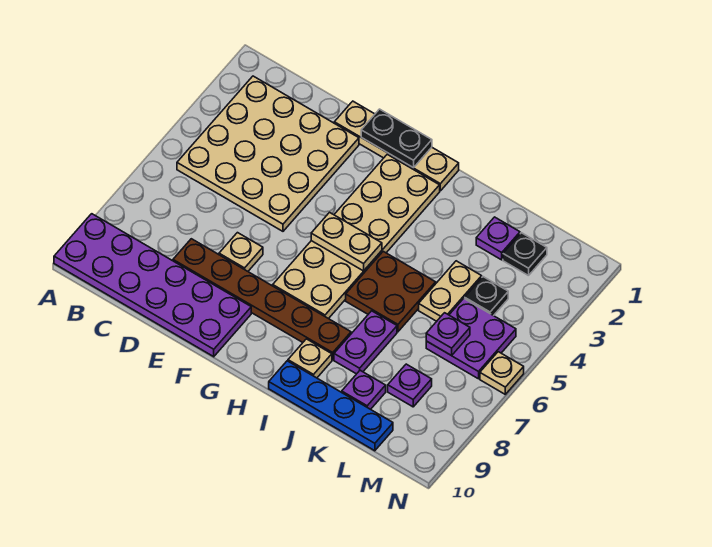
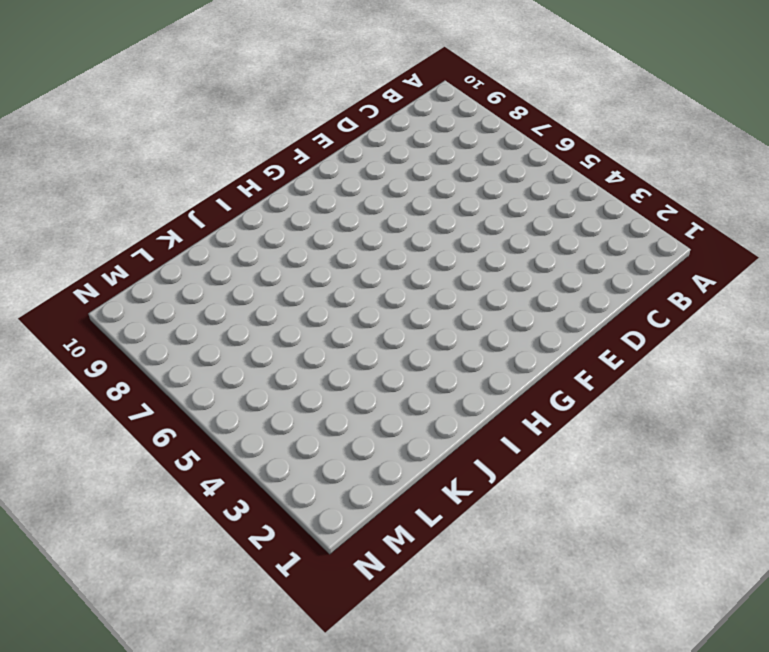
none -> purple plate A9:F10 level 1
none -> tan plate B2:E5 level 1
none -> brown plate D8:I8 level 1

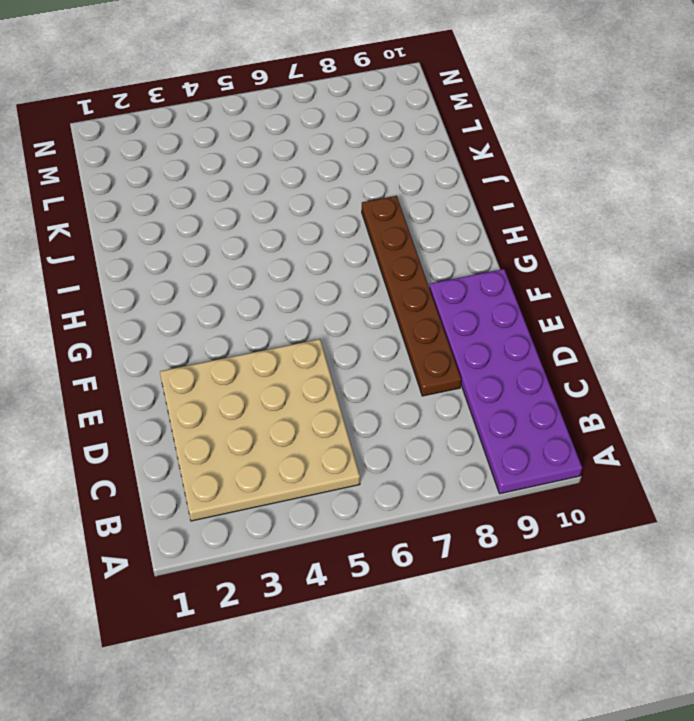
none -> tan plate E1:H1 level 1
none -> tan plate E7 level 1
none -> tan plate G2:H7 level 1

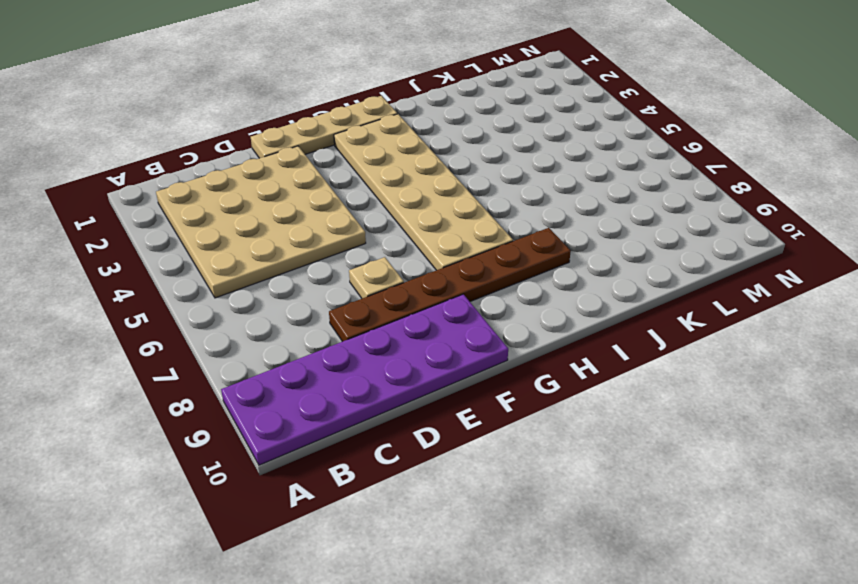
none -> brown plate I5:J6 level 1
none -> tan plate I9 level 1
none -> blue plate I10:L10 level 1

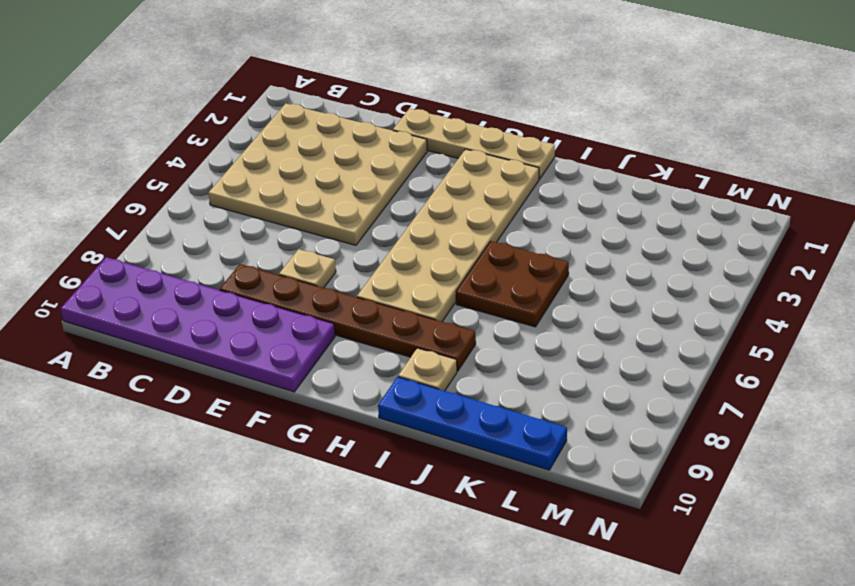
none -> purple plate J7:J8 level 1
none -> purple plate K2 level 1
none -> tan plate K4:K5 level 1

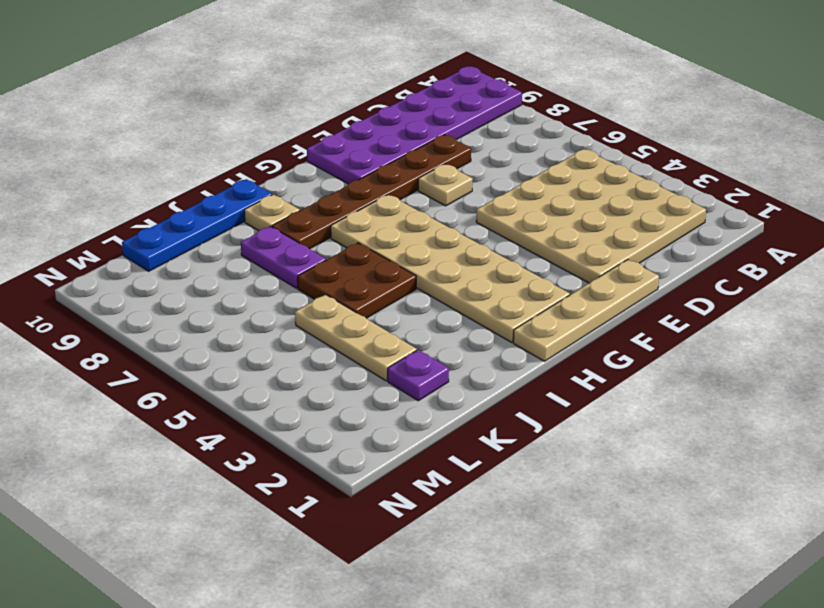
tan plate K3:K5 level 1 -> tan plate K4:K5 level 1
none -> purple plate K9 level 1
none -> black plate L2 level 1
none -> black plate L4 level 1

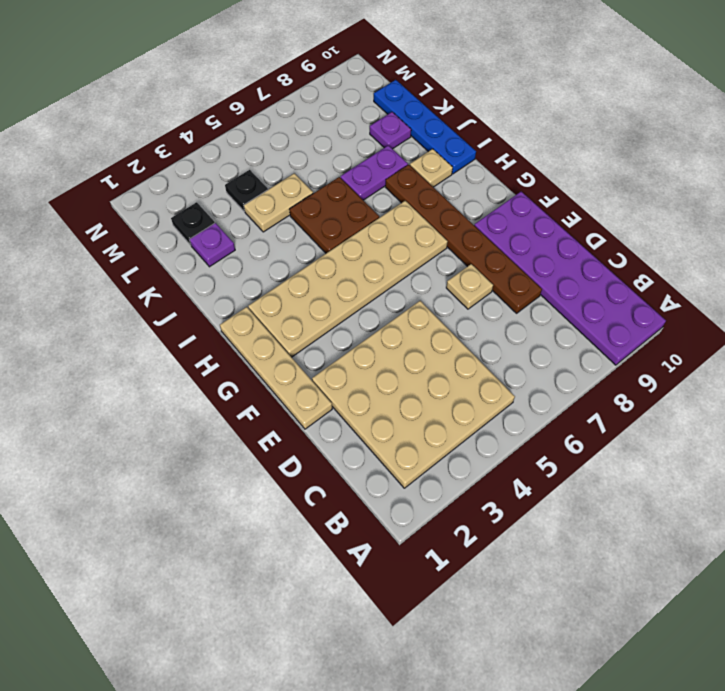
none -> purple plate L5:M6 level 1
none -> purple plate L8 level 1
none -> tan plate N6 level 1

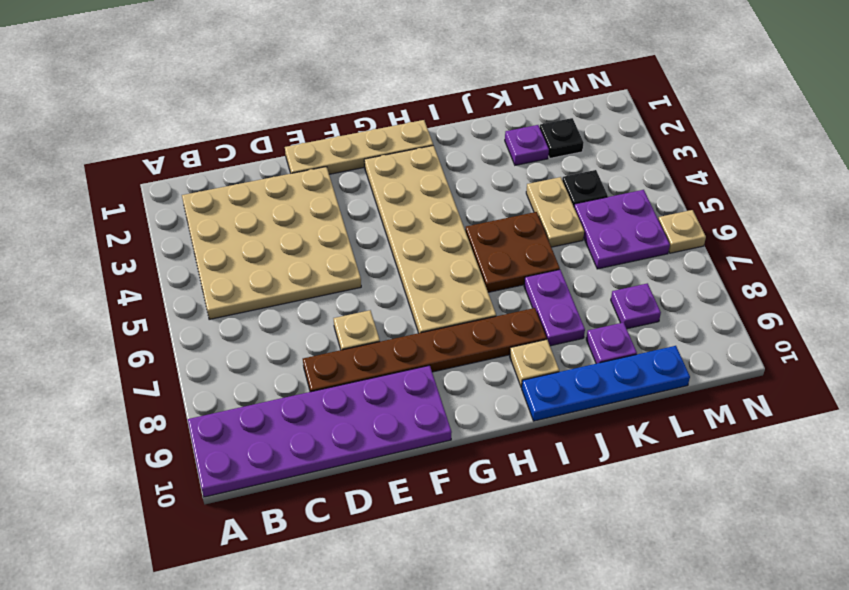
none -> black plate F1:G1 level 2
none -> tan plate G5:H5 level 2
none -> purple plate L6 level 2

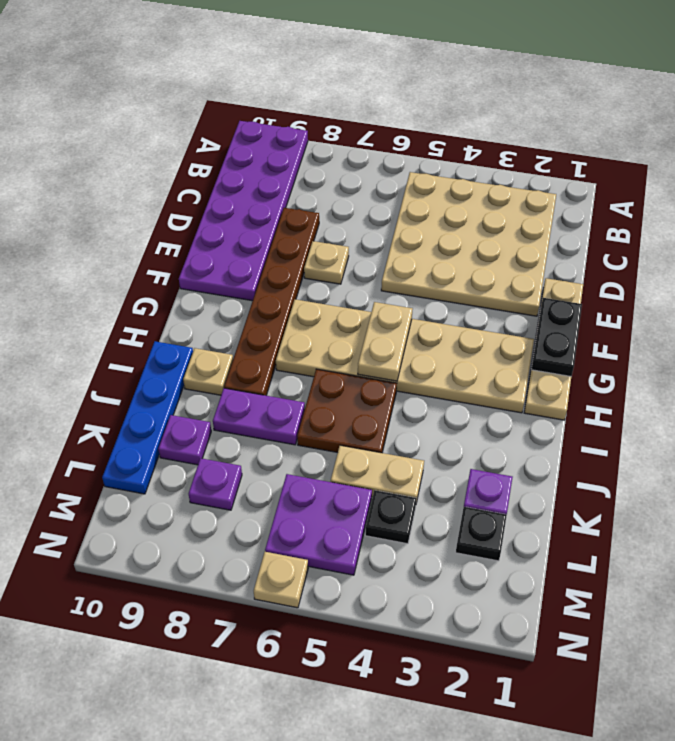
none -> purple plate L6 level 2

